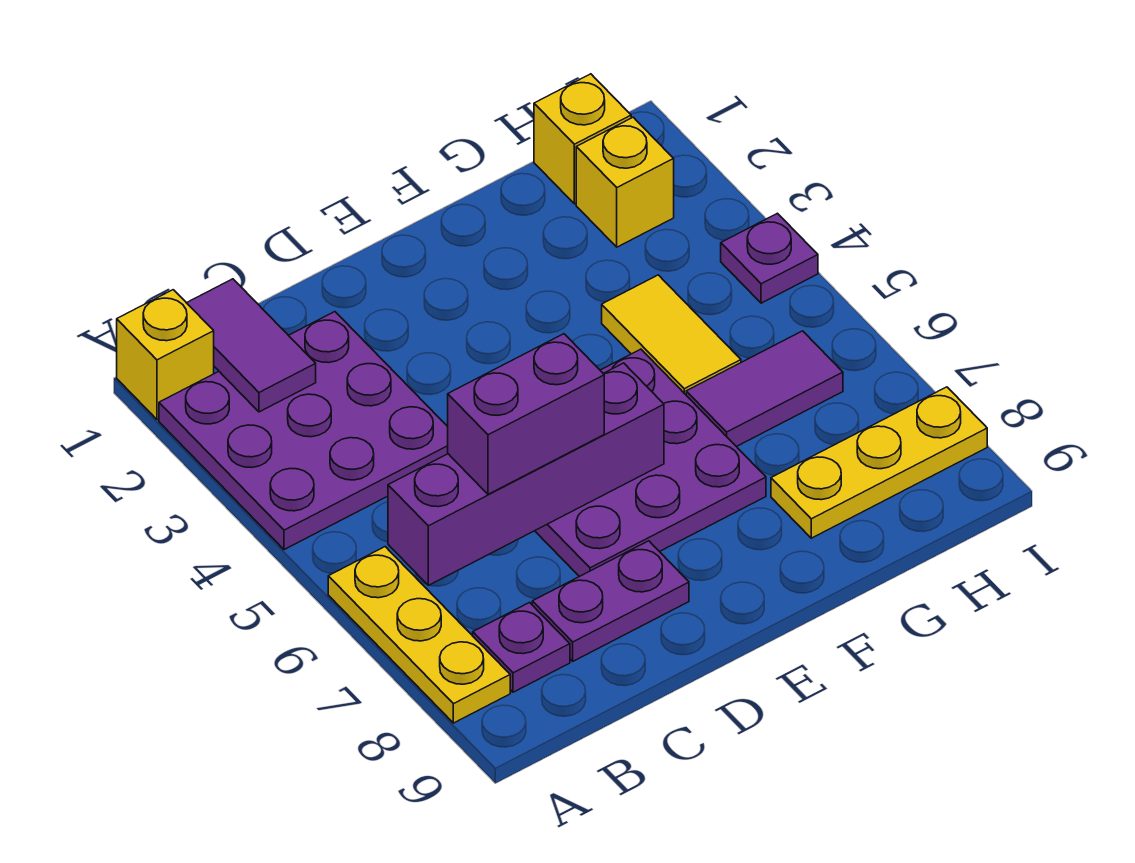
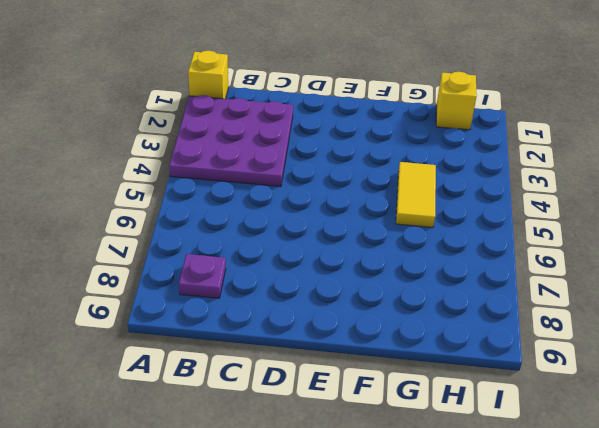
none -> yellow plate A6:A8 level 1
none -> purple plate C8:D8 level 1
none -> purple plate D5:F7 level 1

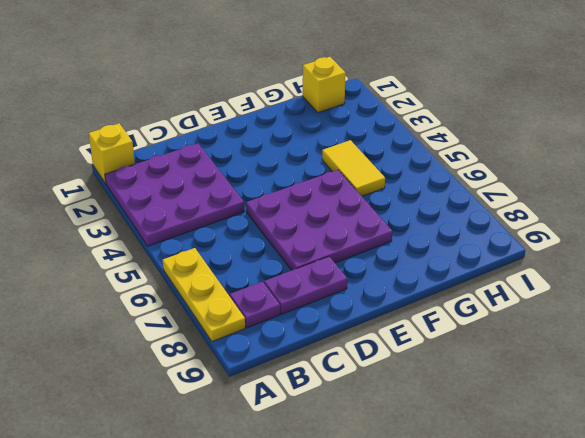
none -> purple tile G6:H6 level 1
none -> yellow plate G8:I8 level 1
none -> yellow brick H2 level 1

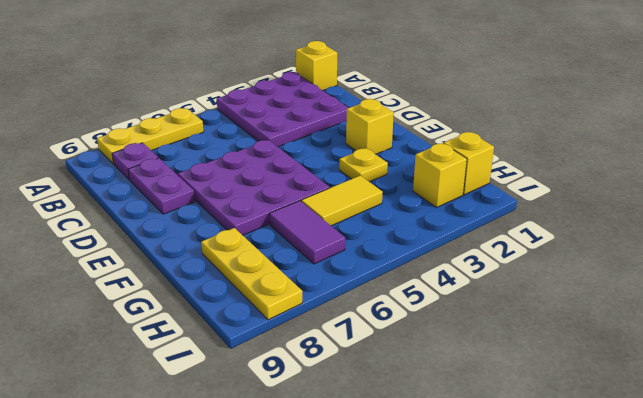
yellow brick E2 level 1 -> none
yellow plate F3 level 1 -> none
none -> purple plate I4 level 1
none -> purple tile B1:B2 level 2
none -> purple brick B6:E6 level 2

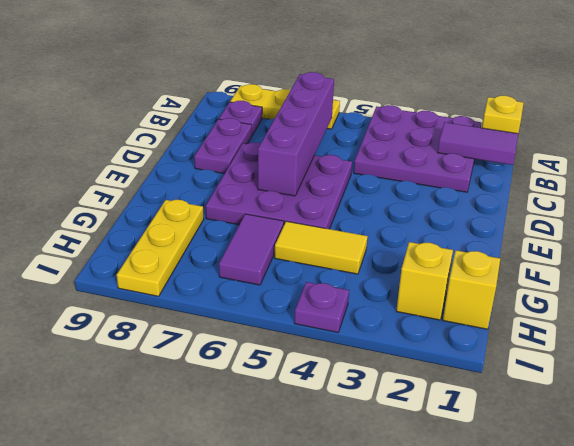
none -> purple brick C6:D6 level 3

